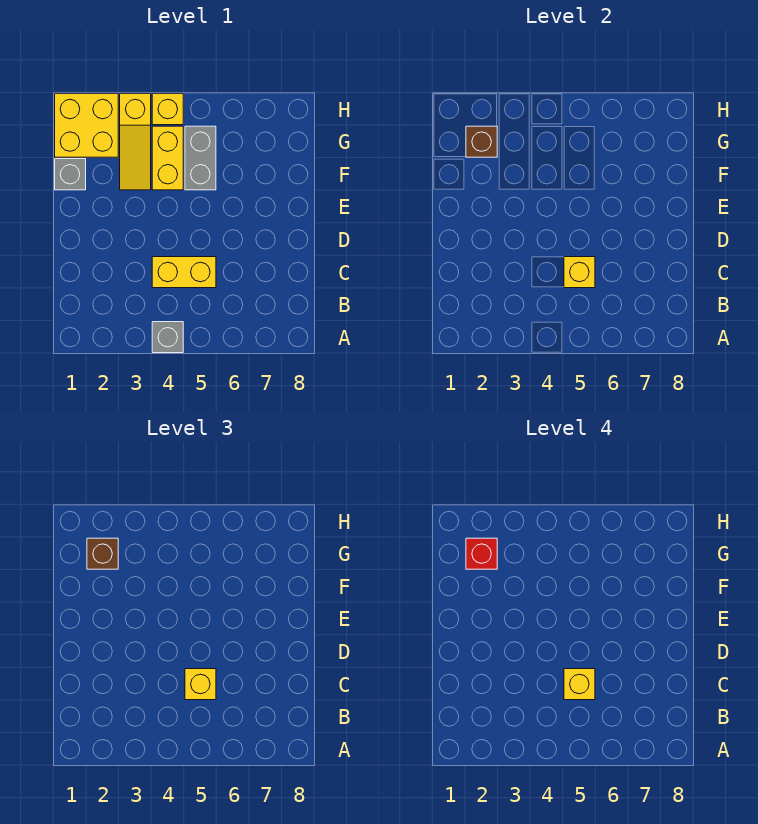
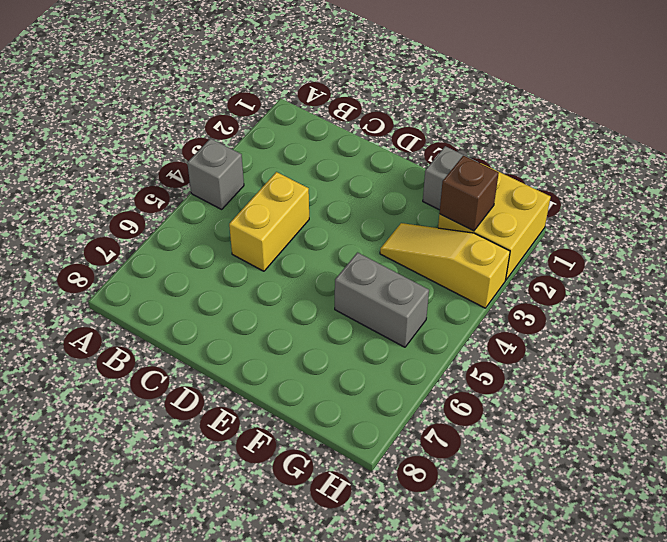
none -> yellow brick F4:G4 level 1
none -> yellow brick H4 level 1
none -> yellow brick C5 level 2

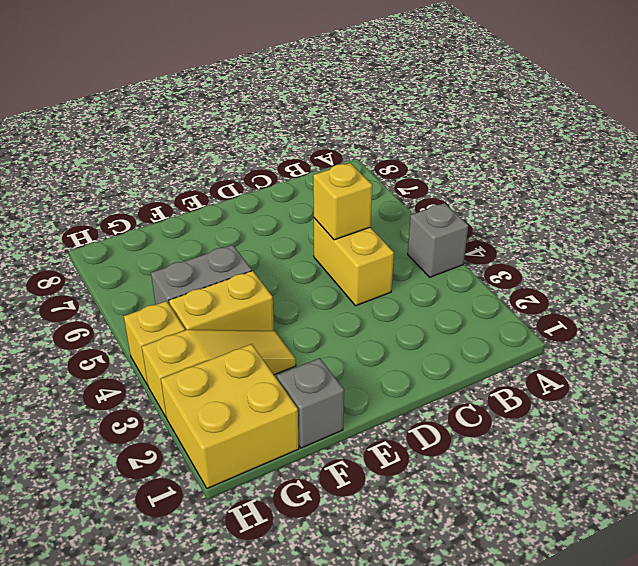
none -> brown brick G2 level 2
none -> yellow brick C5 level 3
none -> brown brick G2 level 3

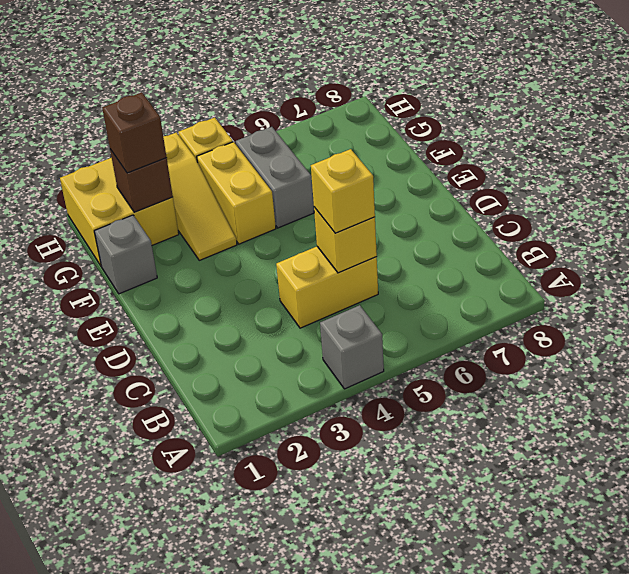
none -> yellow brick C5 level 4
none -> red brick G2 level 4

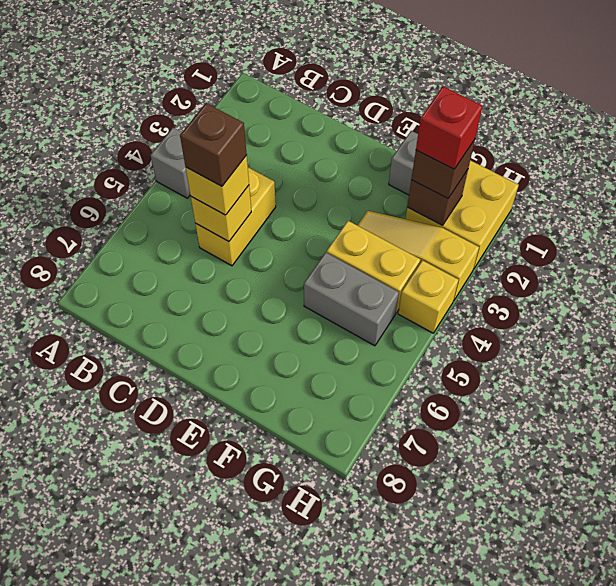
brown brick C5 level 4 -> yellow brick C5 level 4

